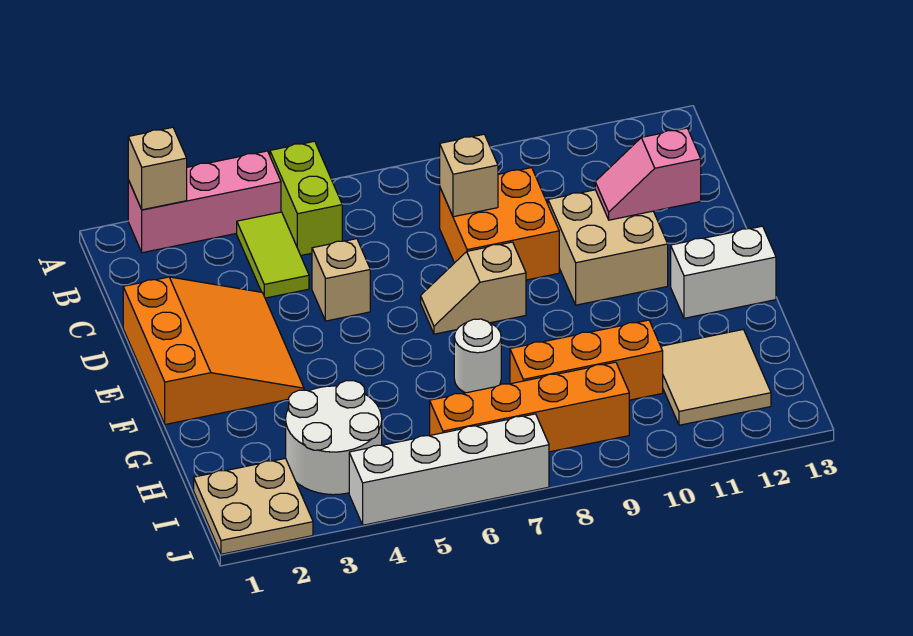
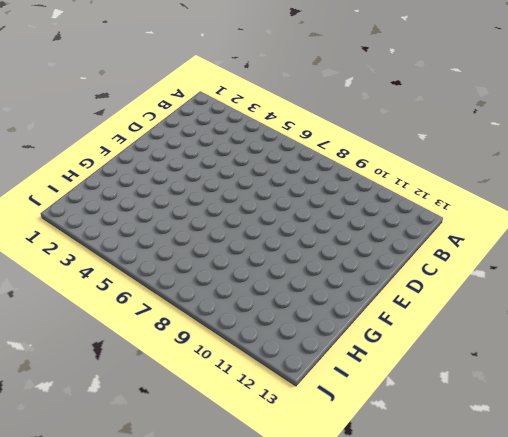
none -> pink brick A2:A4 level 1
none -> lime brick A5:B5 level 1
none -> lime tile B4:C4 level 1

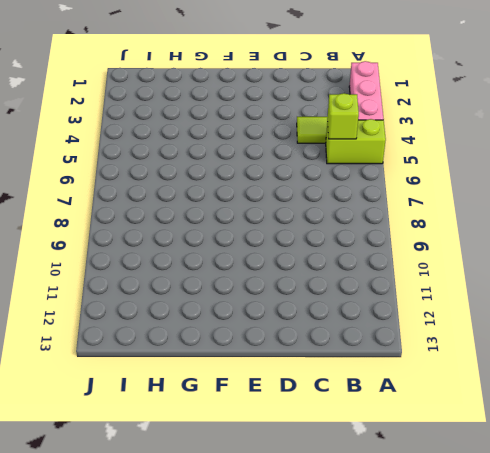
lime brick B5 level 2 -> none
none -> orange brick C8:D9 level 1
none -> orange slope D1:F3 level 1 top 1
none -> tan brick D5 level 1

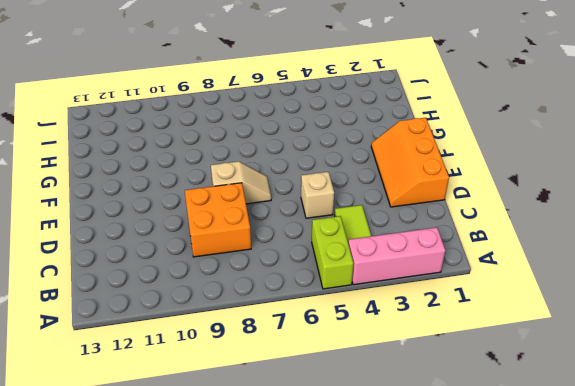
orange slope D1:F2 level 1 top 1 -> orange slope D1:F3 level 1 top 1
none -> tan brick D10:E11 level 1
none -> white brick F12:F13 level 1
none -> white round brick G7 level 1

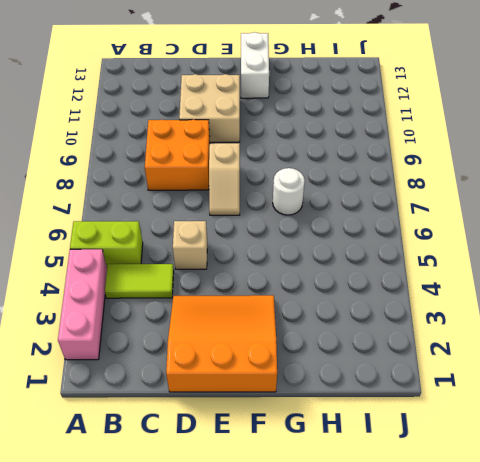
none -> white round brick H3:I4 level 1
none -> orange brick H8:H10 level 1
none -> tan tile H11:I12 level 1

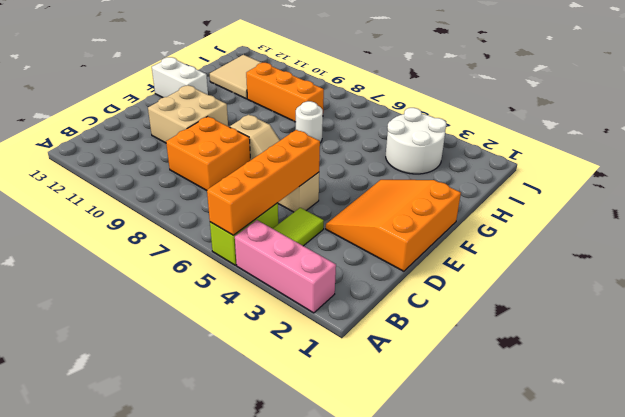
orange brick A5:D5 level 2 -> orange brick I6:I9 level 1
none -> tan plate I1:J2 level 1
none -> white brick J4:J7 level 1
none -> tan brick A2 level 2

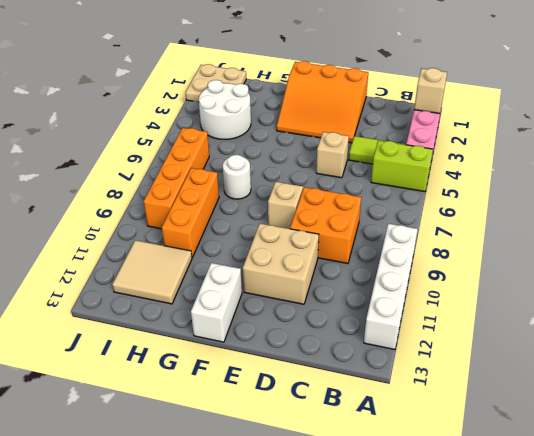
white brick A9:A12 level 1 -> white brick J4:J7 level 1
none -> tan brick C8 level 2
none -> pink slope D11:D12 level 2 top 12

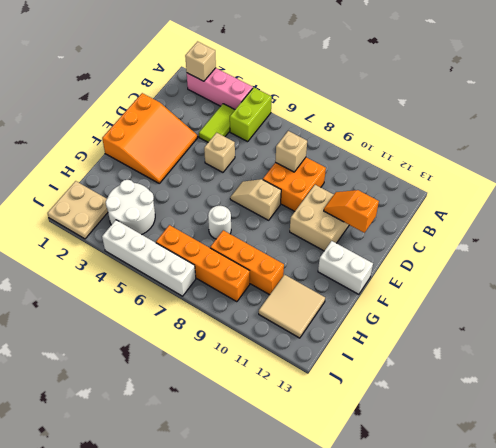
orange slope D11:D12 level 2 top 12 -> pink slope D11:D12 level 2 top 12

